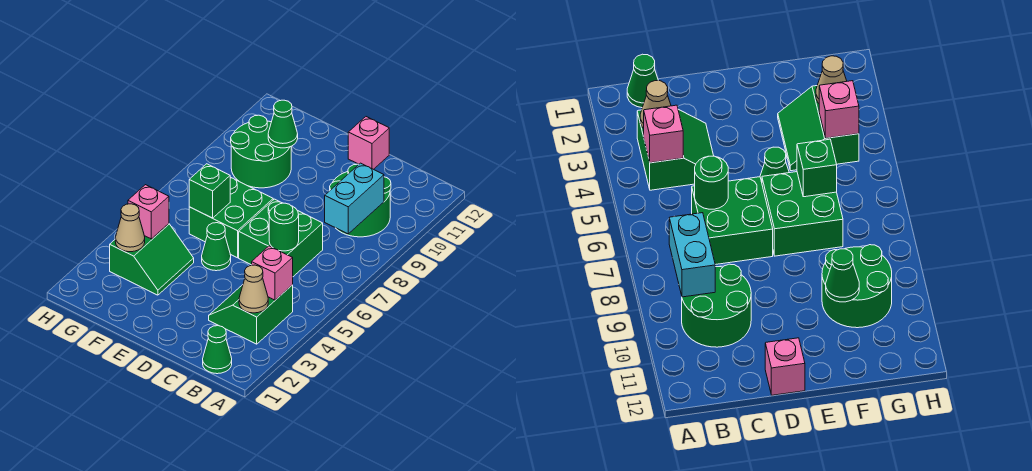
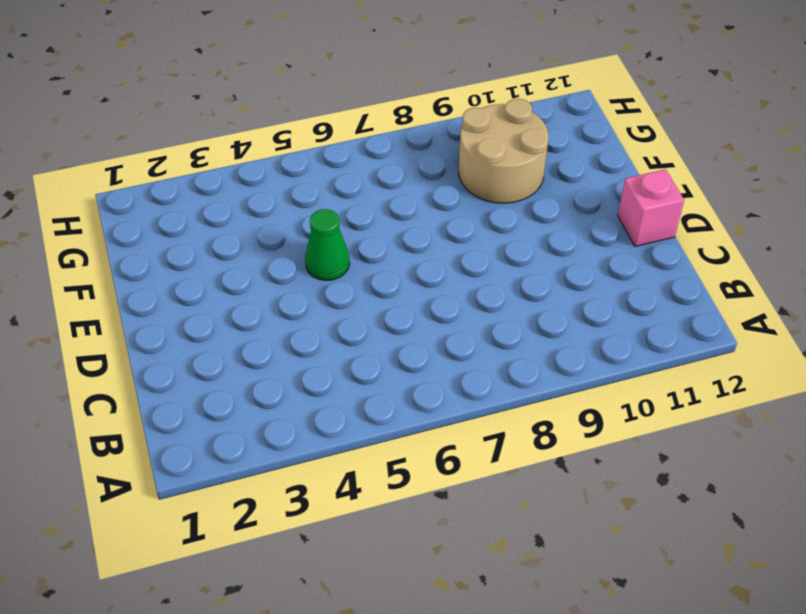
tan round brick F9:G10 level 1 -> green round brick F9:G10 level 1
none -> green cone B1 level 1
none -> green slope B3:C4 level 1 top B
none -> green round brick B9:C10 level 1

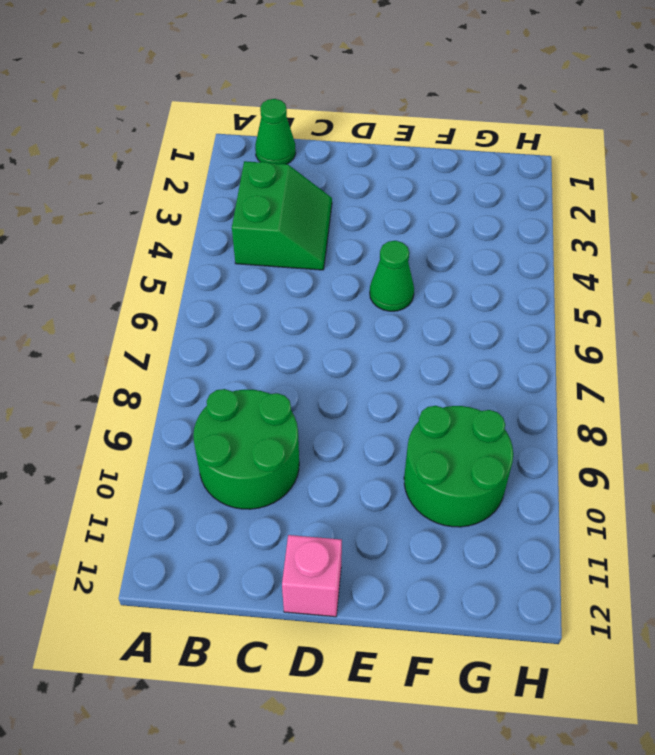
none -> green brick C6:D7 level 1
none -> green brick E6:F7 level 1
none -> green slope F3:G4 level 1 top G

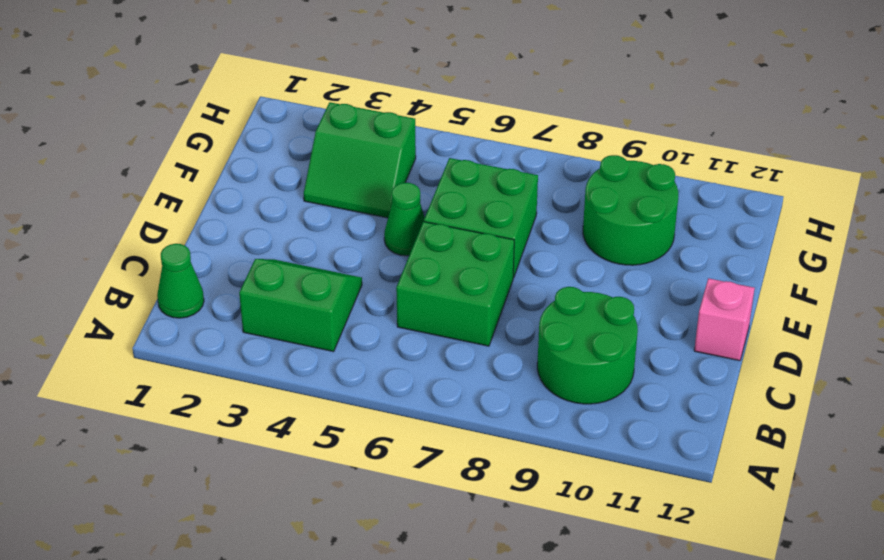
none -> tan cone B3 level 2
none -> pink brick B4 level 2
none -> cyan brick B8:B9 level 2

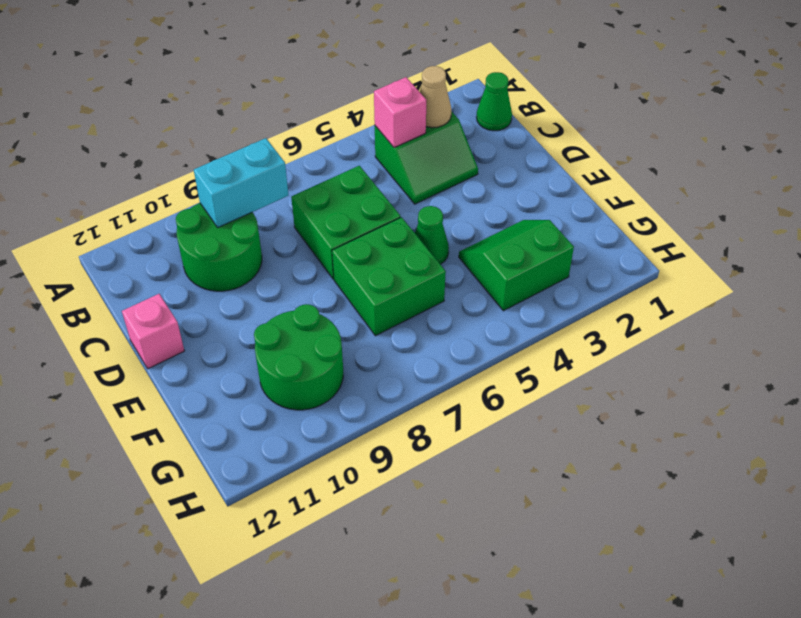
none -> green round brick C6 level 2
none -> green brick F6 level 2
none -> green cone F10 level 2

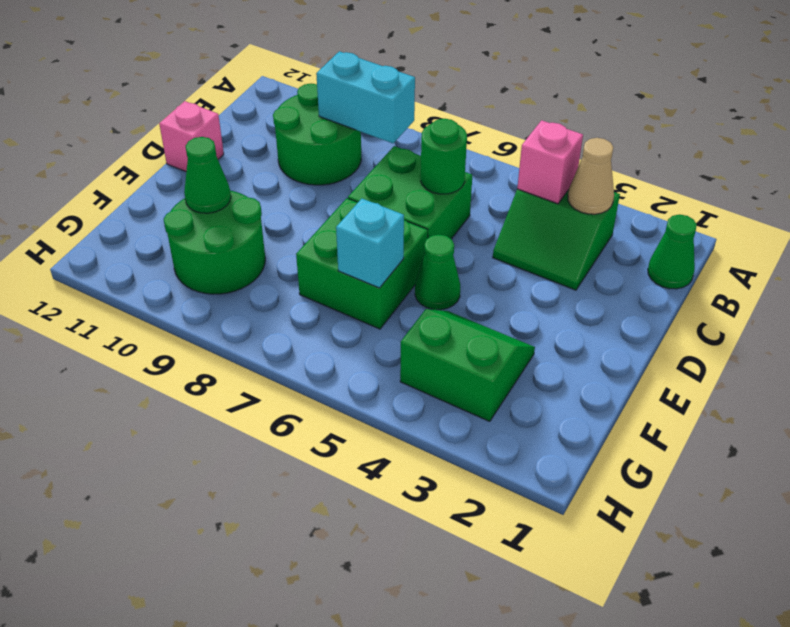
cyan brick F6 level 2 -> green brick F6 level 2
none -> tan cone G3 level 2
none -> pink brick G4 level 2

